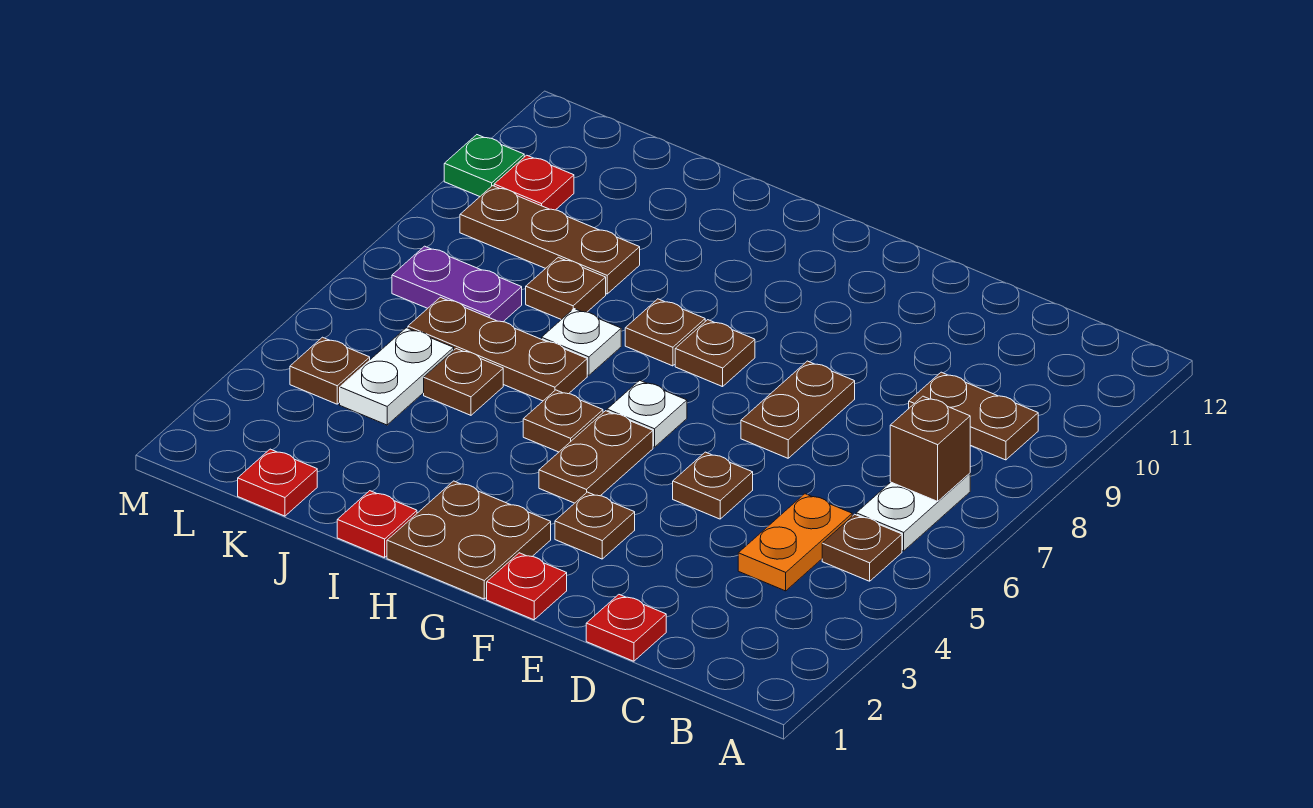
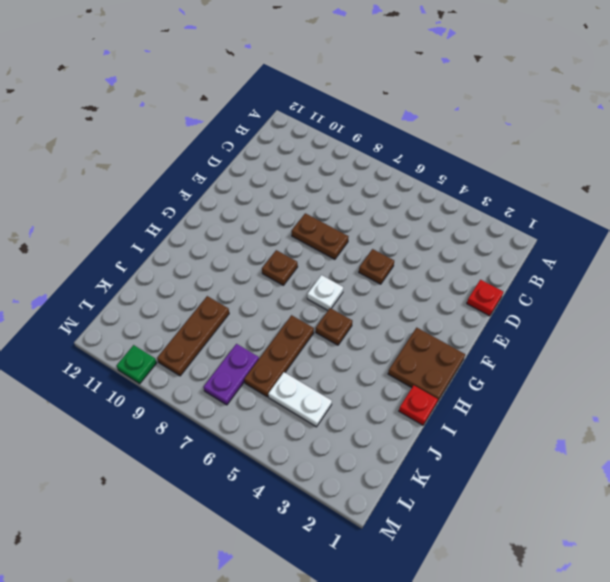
none -> brown plate B5 level 1
none -> white plate B6:B7 level 1
none -> brown plate B9:C9 level 1

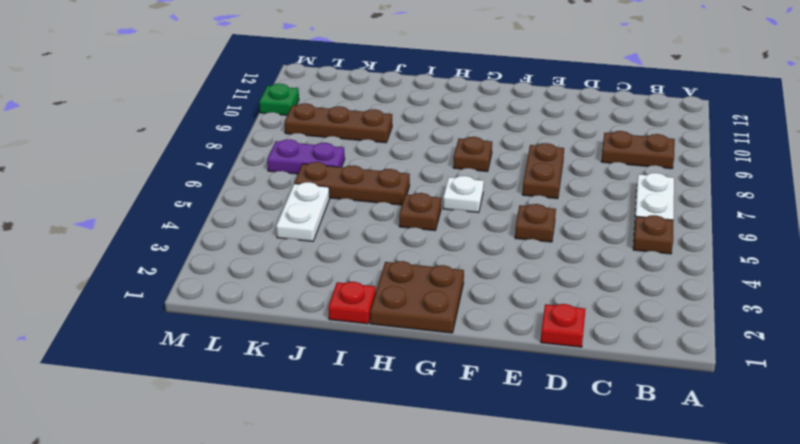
none -> orange plate C4:C5 level 1
none -> red plate F1 level 1
none -> brown plate F3 level 1

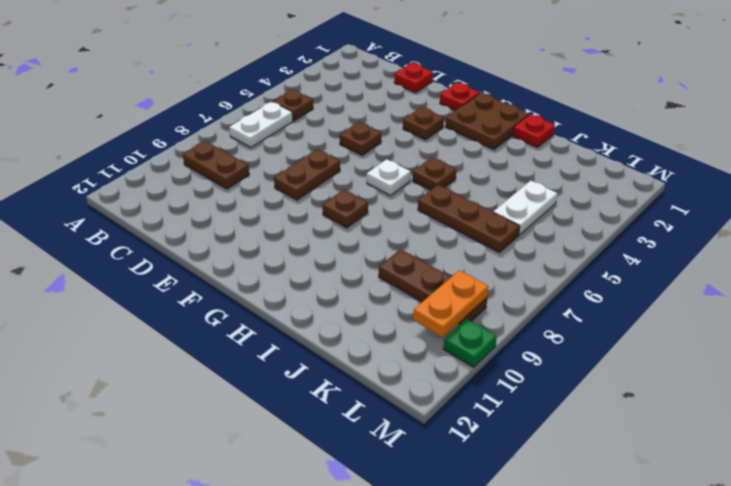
orange plate L9:L10 level 2 -> orange plate C4:C5 level 1
none -> brown plate G4:G5 level 1
none -> brown plate H8 level 1
none -> white plate I7 level 1

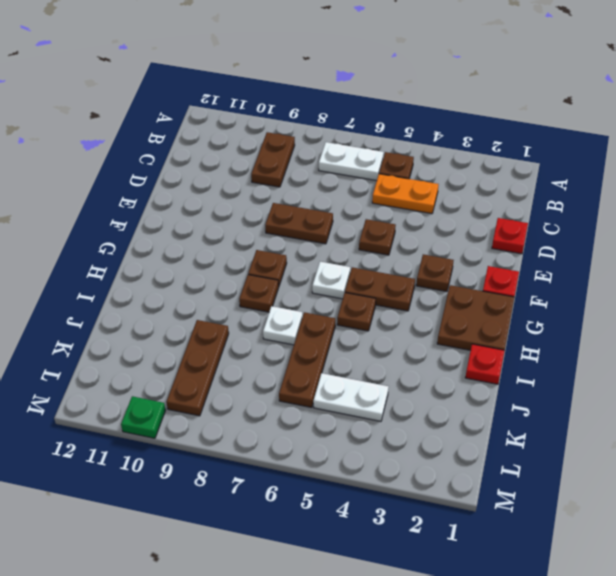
none -> brown plate J5 level 1
none -> brown plate J8 level 1
none -> red plate K1 level 1

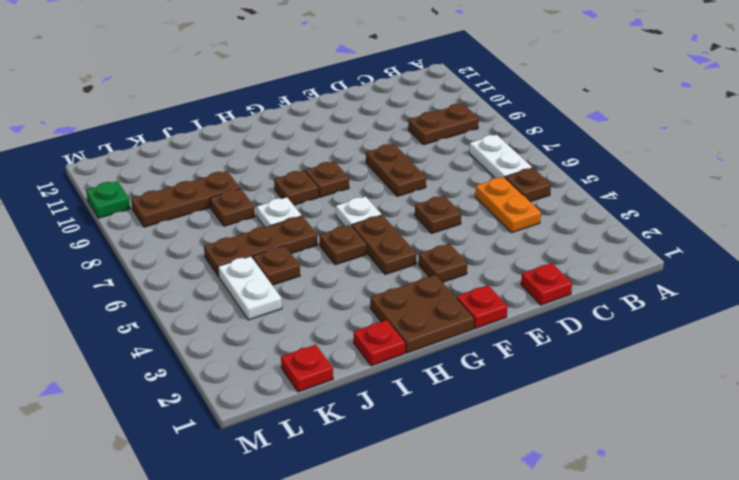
none -> purple plate K7:L7 level 1
none -> brown plate L4 level 1
none -> red plate L10 level 1

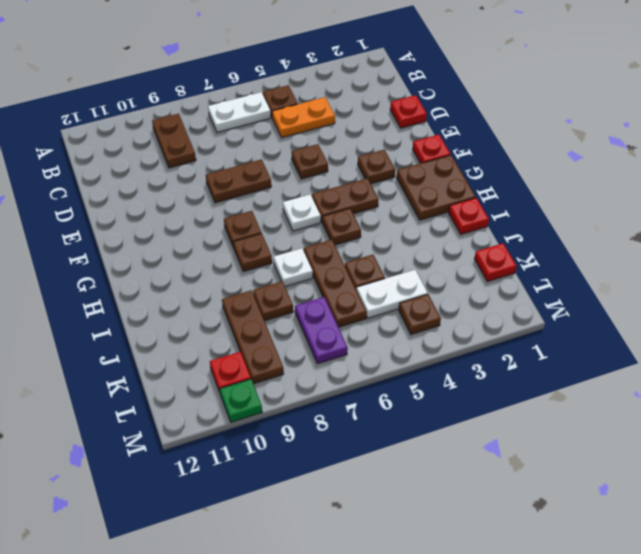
none -> brown brick B7 level 2

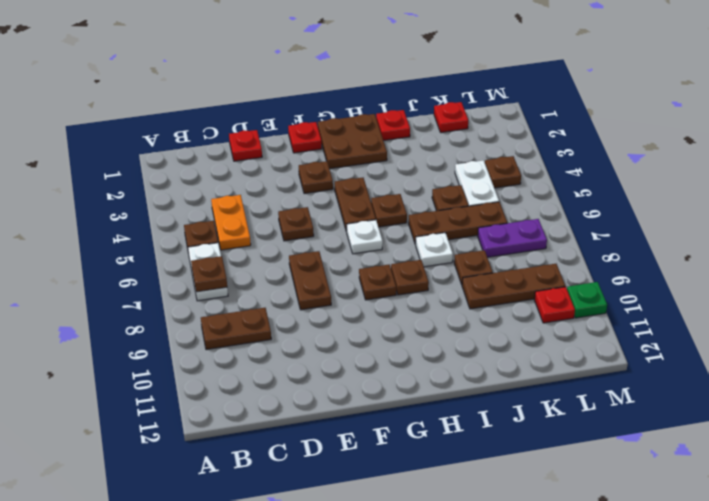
brown plate B7 level 2 -> brown brick B7 level 2

